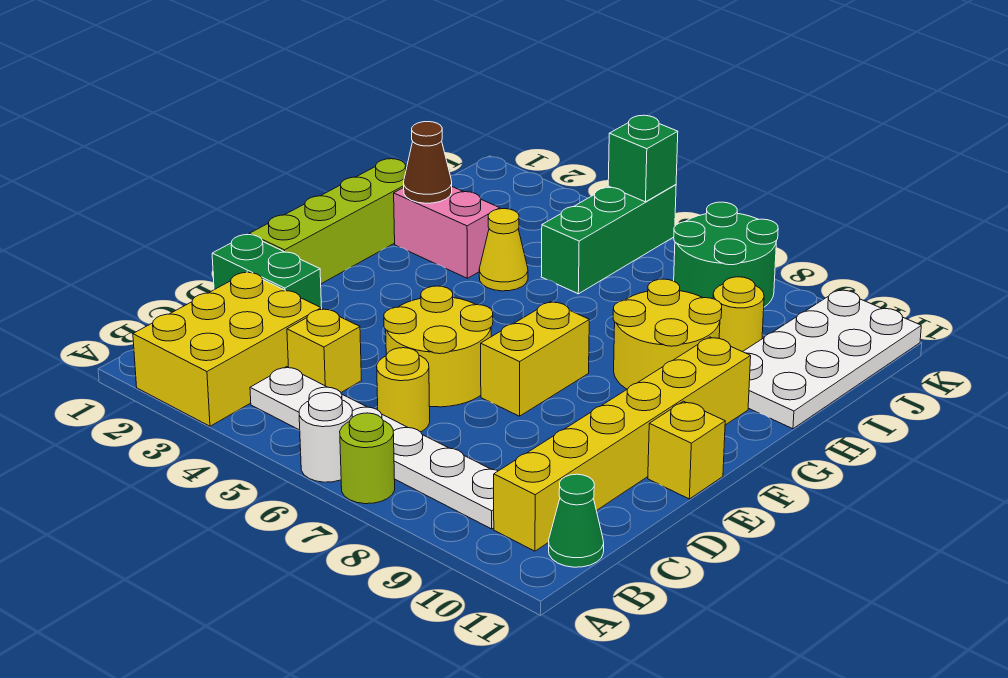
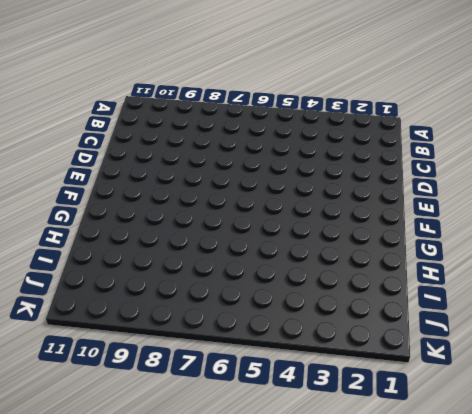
none -> yellow brick A2:C3 level 1
none -> white round brick A6 level 1
none -> lime round brick A7 level 1

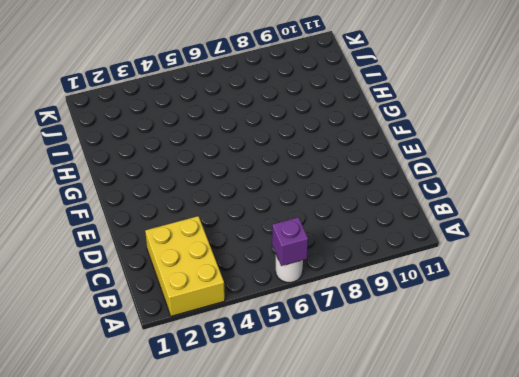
purple brick A6 level 2 -> none
none -> lime round brick A7 level 1
none -> white plate B4:B9 level 1
none -> yellow brick B10:G10 level 1

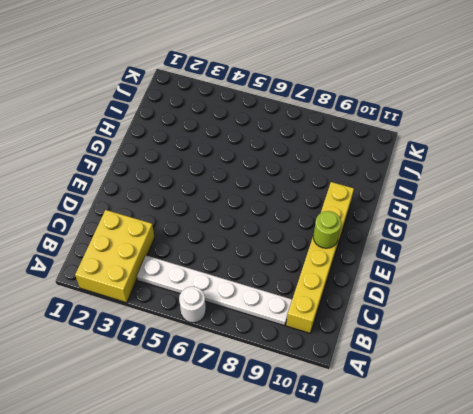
lime round brick E10 level 2 -> lime round brick A7 level 1
none -> green cone B11 level 1
none -> yellow brick C4 level 1
none -> yellow round brick C6 level 1

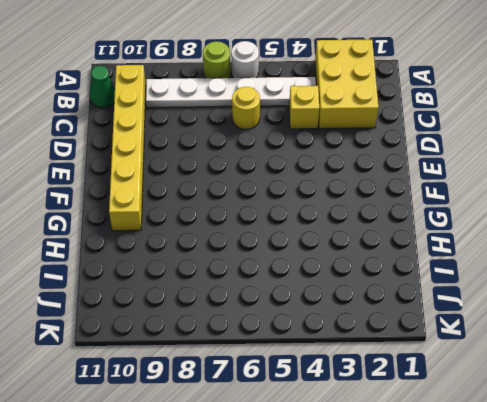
none -> green brick D1:D2 level 1
none -> yellow round brick D5:E6 level 1
none -> lime brick E1:H1 level 1

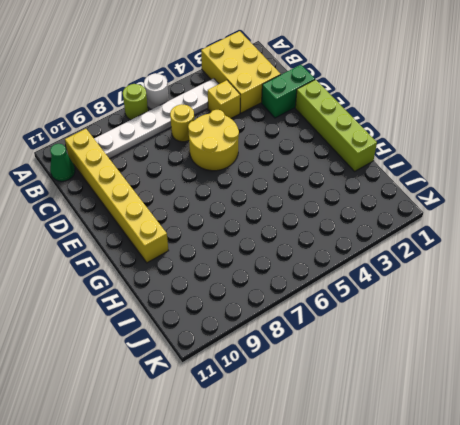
none -> yellow brick E7:F7 level 1
none -> yellow brick E11 level 1
none -> yellow round brick G8:H9 level 1

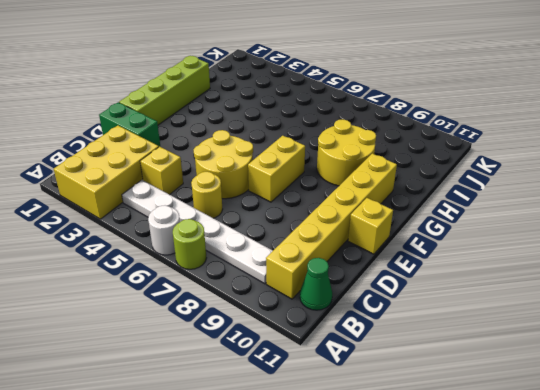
none -> pink brick H2:H3 level 1
none -> yellow cone H4 level 1
none -> white plate H10:K11 level 1

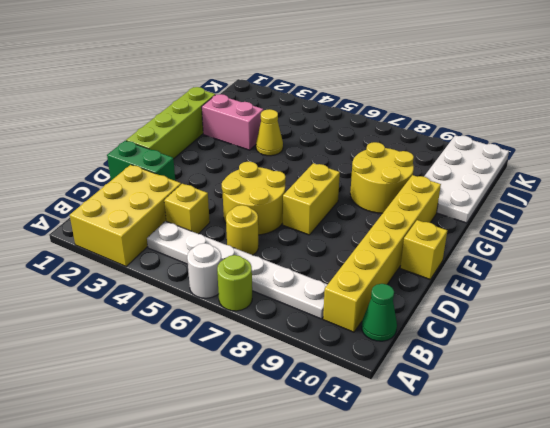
none -> green brick I5:K5 level 1
none -> yellow round brick I9 level 1
none -> green round brick J7:K8 level 1

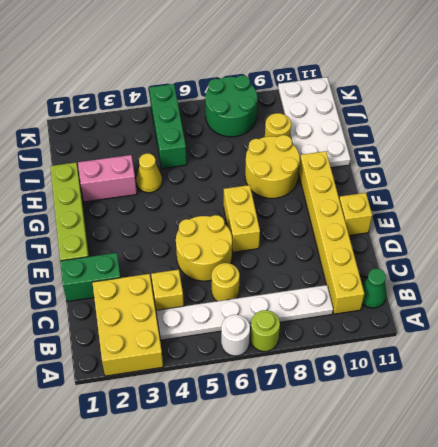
none -> brown cone H2 level 2
none -> green brick K5 level 2

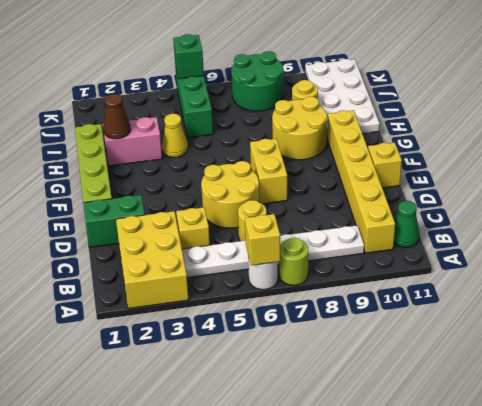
yellow brick A6 level 2 -> none

